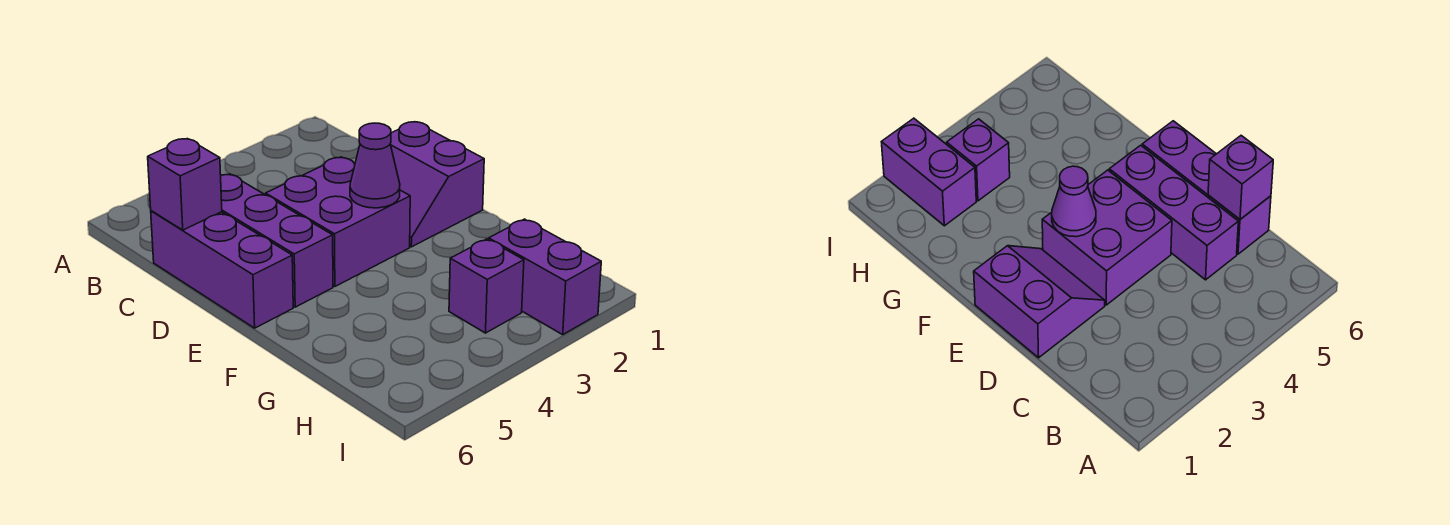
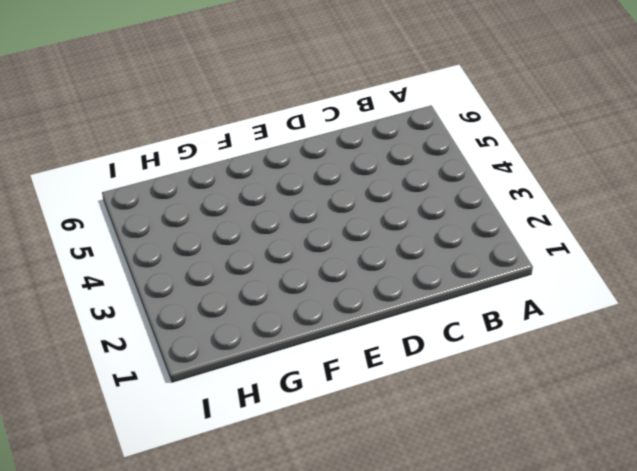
none -> purple brick C5:E5 level 1
none -> purple brick C6:E6 level 1

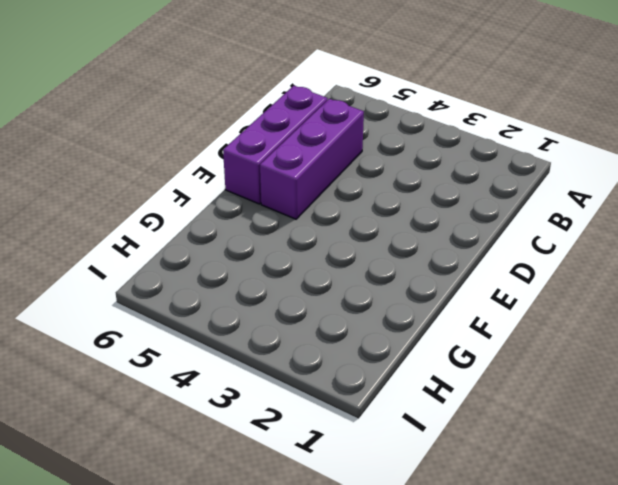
none -> purple slope D1:E2 level 1 top 1
none -> purple brick D3:E4 level 1

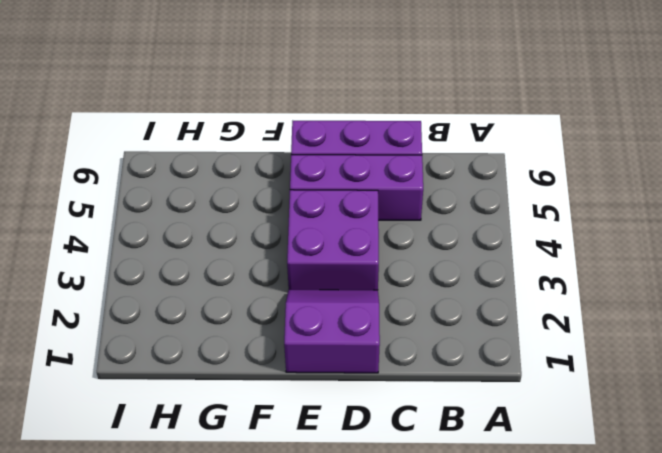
none -> purple brick H2:I2 level 1
none -> purple brick H3 level 1

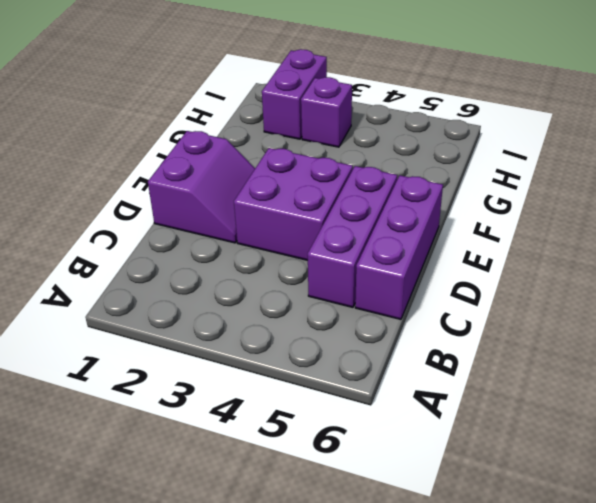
none -> purple brick C6 level 2
none -> purple cone E3 level 2

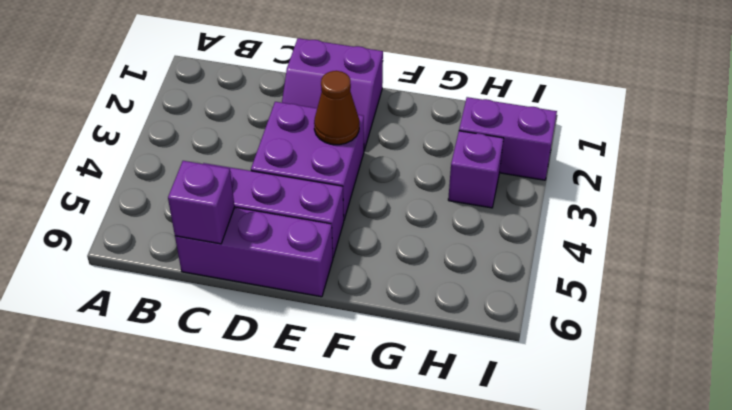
brown cone E3 level 2 -> purple cone E3 level 2

